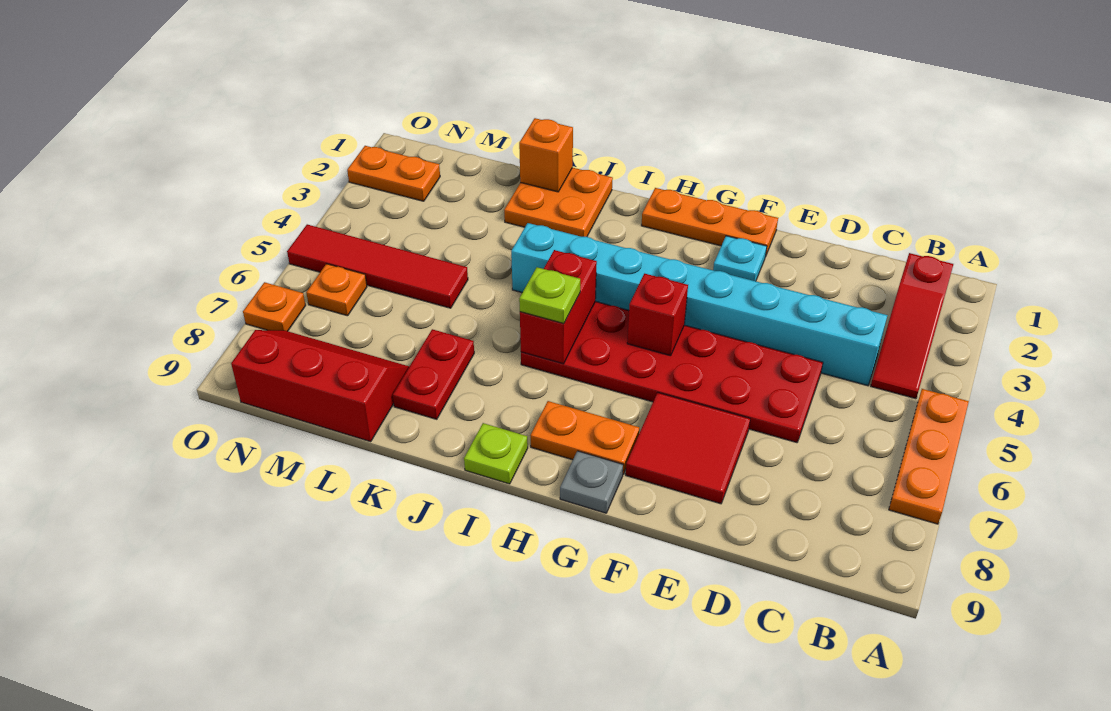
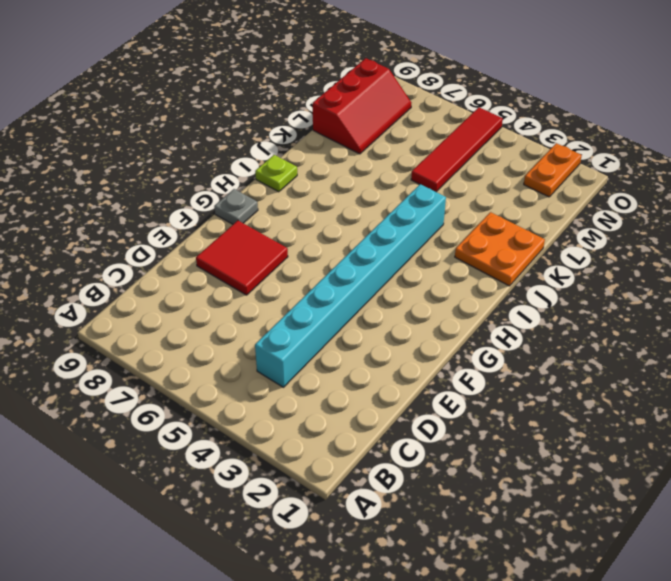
none -> orange plate A5:A7 level 1
none -> red slope B2:B4 level 1 top 2
none -> red plate D5:I6 level 1

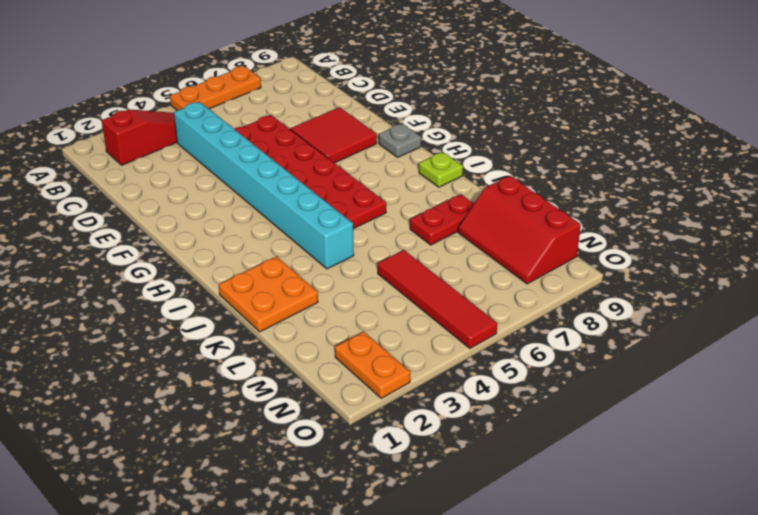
none -> orange plate F1:H1 level 1
none -> cyan plate F2 level 1
none -> orange plate G8:H8 level 1

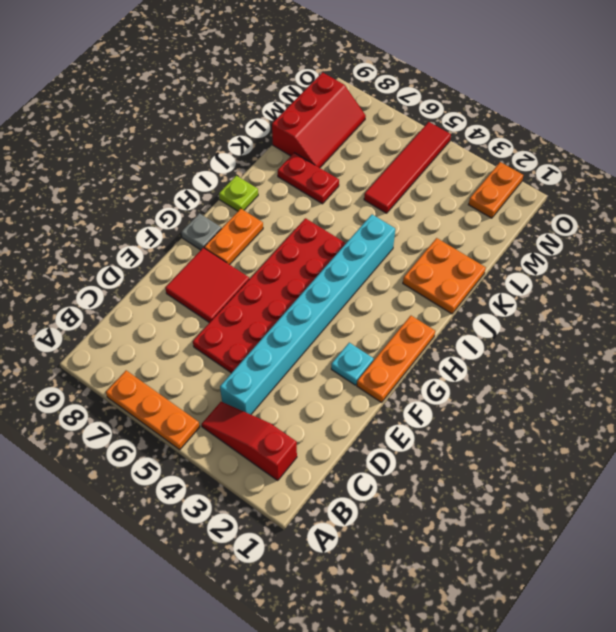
none -> orange plate N6 level 1
none -> orange plate O7 level 1
none -> red brick G5 level 2

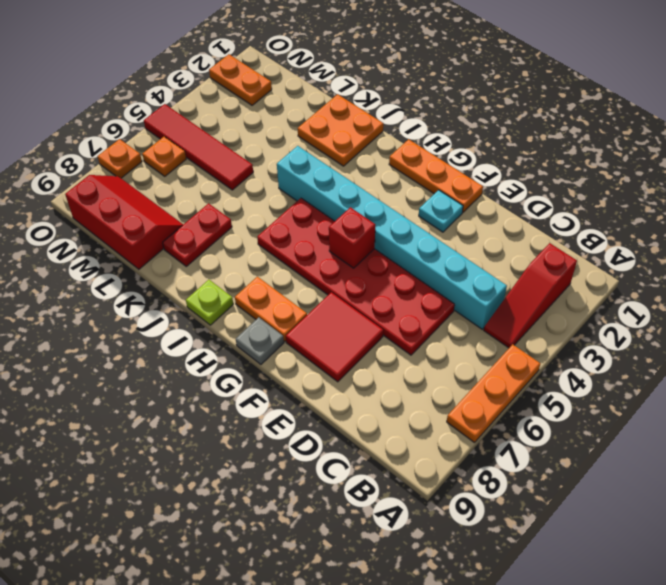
none -> red brick I5:I6 level 2
none -> orange brick K1 level 2
none -> lime plate I6 level 3

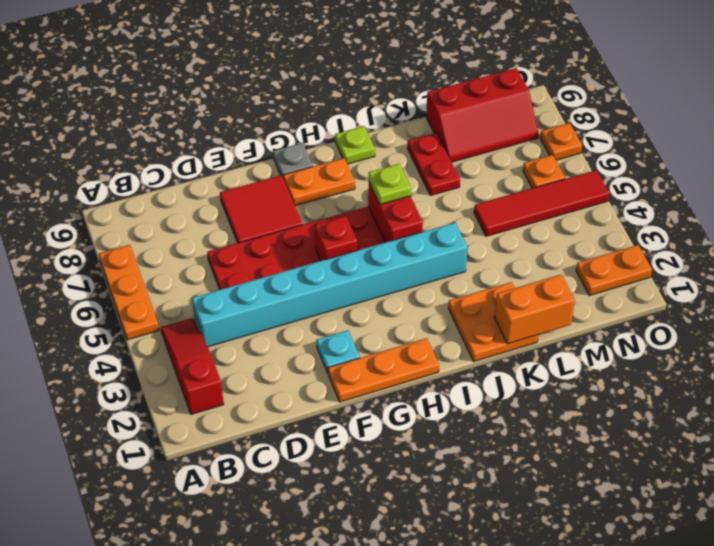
orange brick K1:L1 level 2 -> orange brick K1 level 2

